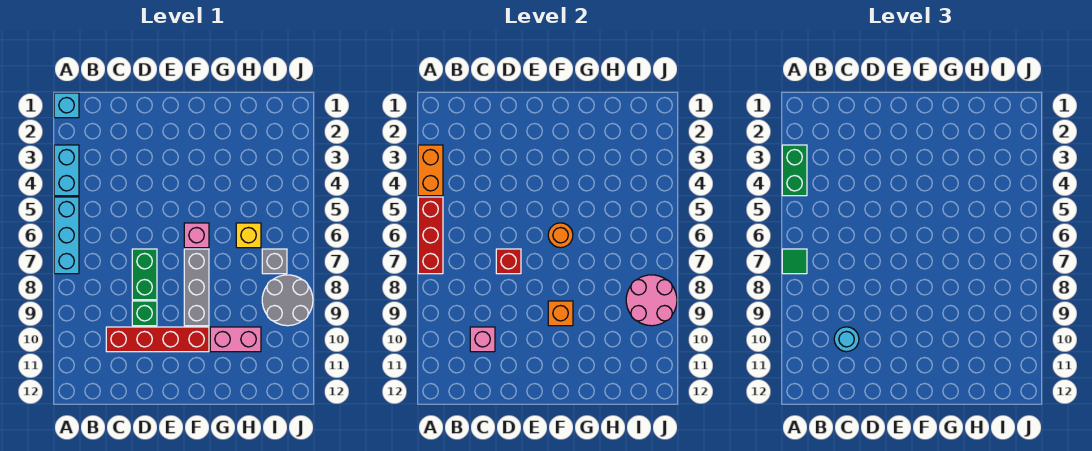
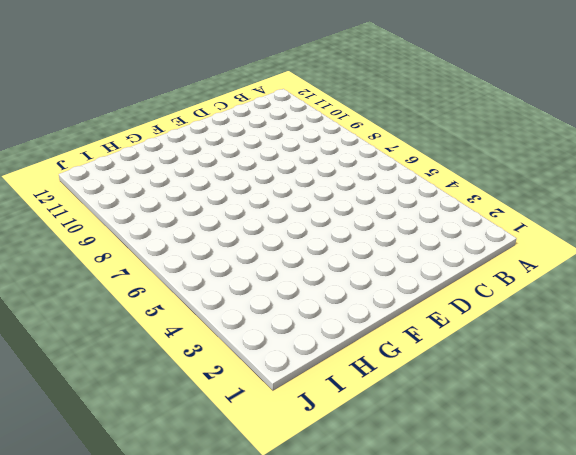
none -> cyan brick A1 level 1
none -> cyan brick A3:A4 level 1
none -> cyan brick A5:A7 level 1

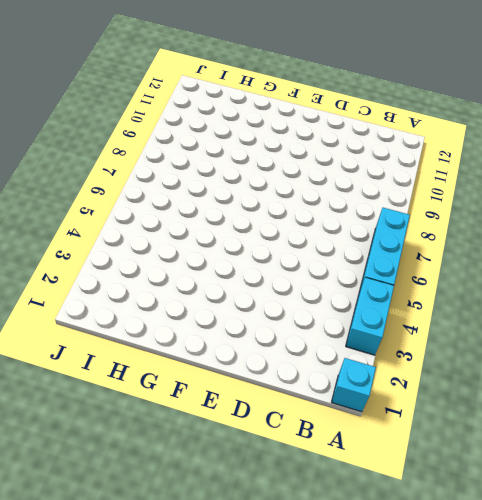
none -> red brick C10:F10 level 1
none -> green brick D7:D8 level 1
none -> green brick D9 level 1

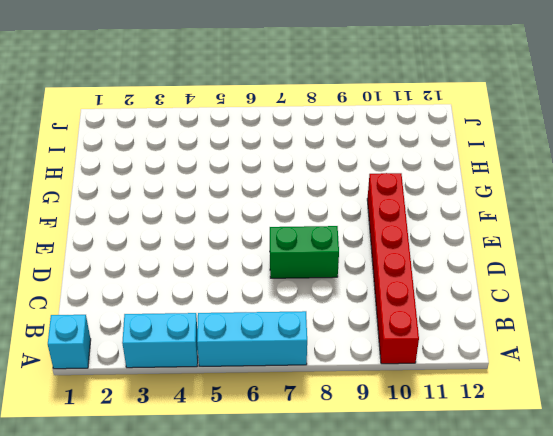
red brick A10:F10 level 1 -> red brick C10:F10 level 1
none -> green brick D9 level 1
none -> pink brick F6 level 1
none -> grey brick F7:F9 level 1

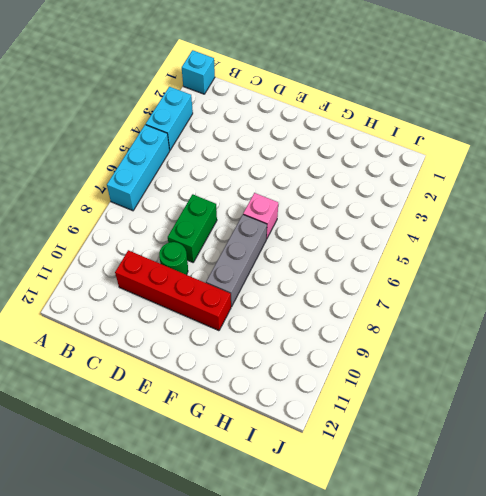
green round brick D9 level 1 -> green brick D9 level 1
none -> pink brick G10:H10 level 1
none -> yellow brick H6 level 1
none -> grey brick I7 level 1

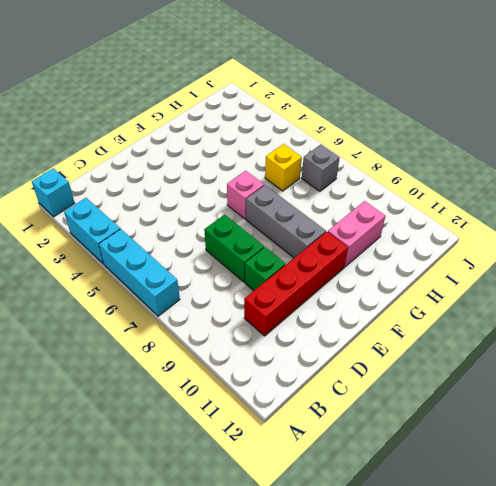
none -> grey round brick I8:J9 level 1
none -> orange brick A3:A4 level 2
none -> red brick A5:A7 level 2

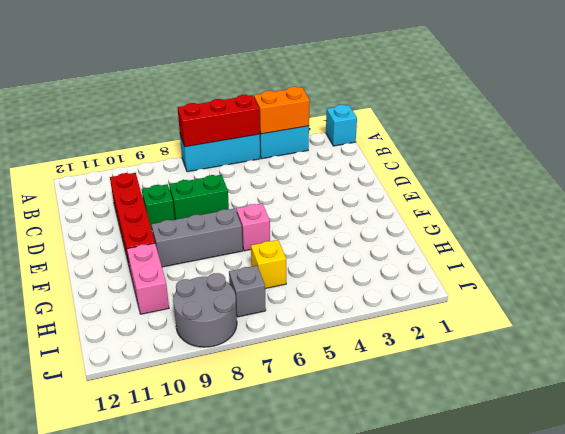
none -> pink brick C10 level 2
none -> red brick D7 level 2
none -> orange round brick F6 level 2

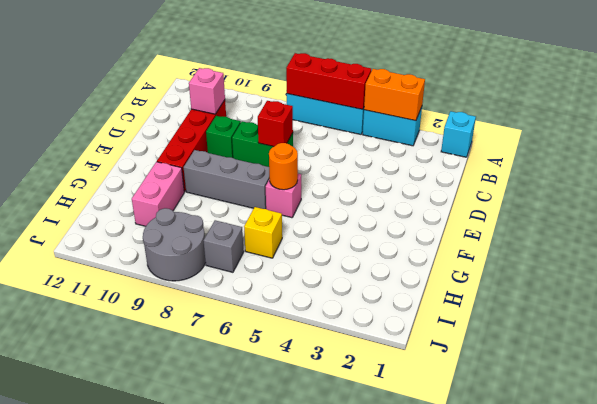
none -> orange brick F9 level 2
none -> pink round brick I8:J9 level 2
none -> green brick A3:A4 level 3

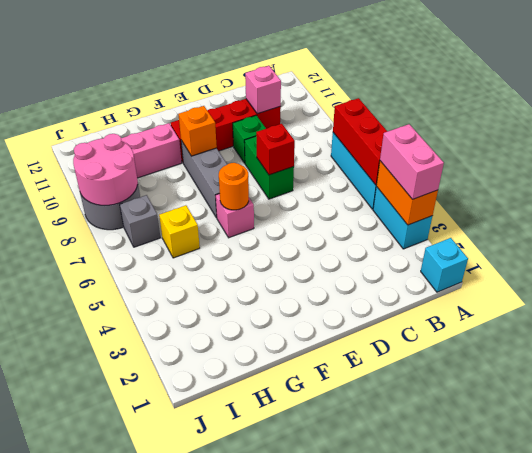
pink brick A3:A4 level 3 -> green brick A3:A4 level 3
none -> green tile A7 level 3
none -> cyan round brick C10 level 3

